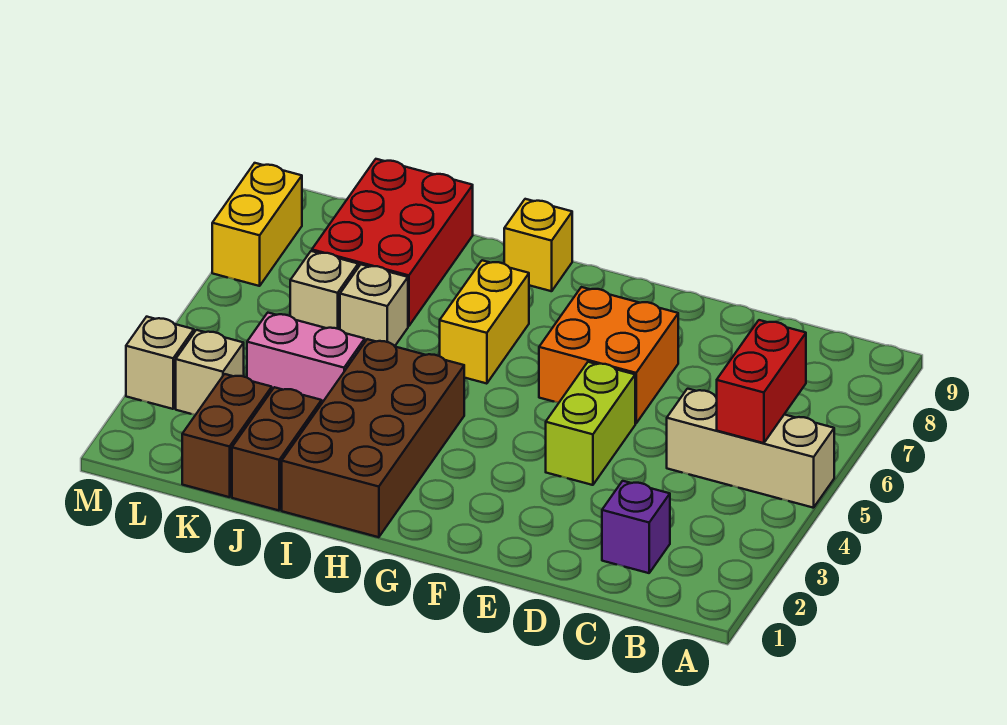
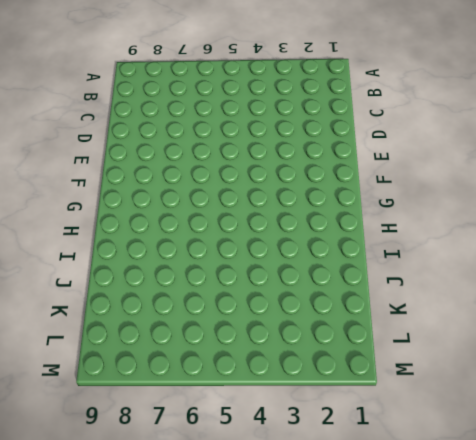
none -> tan brick A5:C5 level 1
none -> purple brick C2 level 1
none -> lime brick E4:E5 level 1

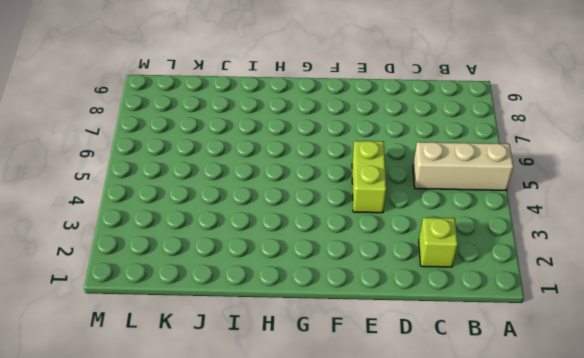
lime brick C2 level 1 -> purple brick C2 level 1
none -> orange brick E6:F7 level 1
none -> brown brick H1:I4 level 1
none -> yellow brick H6:H7 level 1

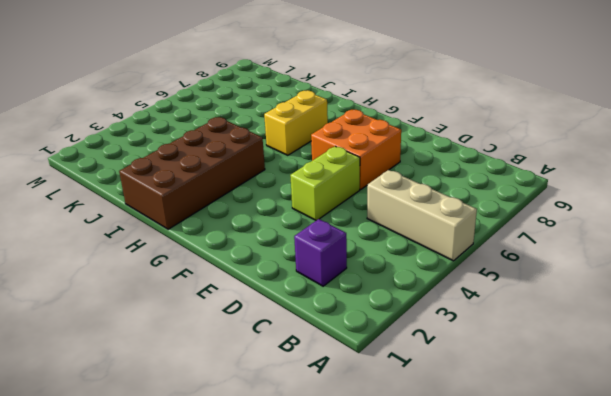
none -> yellow brick H9 level 1
none -> brown brick J1:J2 level 1
none -> pink brick J4:K4 level 1

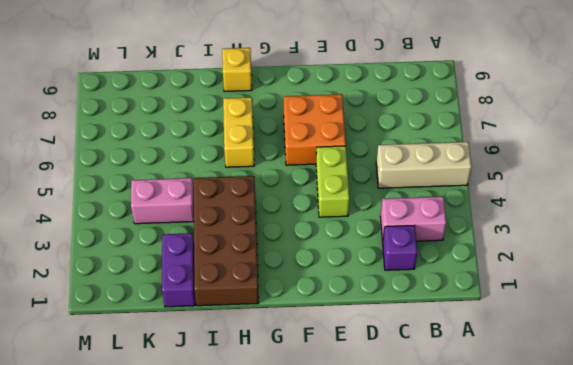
pink brick B3:C3 level 1 -> none
purple brick J1:J2 level 1 -> brown brick J1:J2 level 1
none -> tan brick J6 level 1
none -> red brick J7:K9 level 1
none -> brown brick K1:K2 level 1

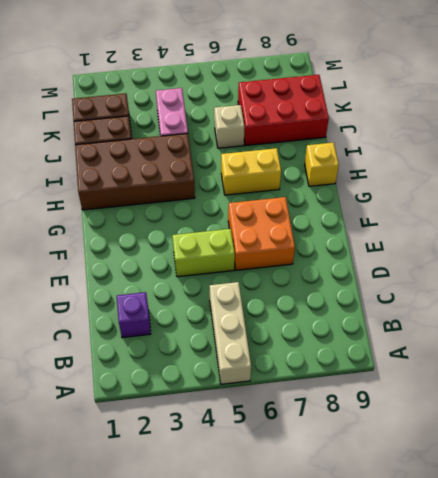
none -> tan brick K6 level 1
none -> tan brick L3 level 1
none -> tan brick M3 level 1

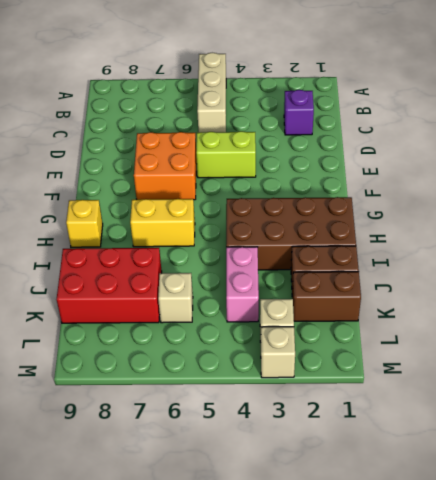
none -> tan brick J6 level 1
none -> yellow brick M7:M8 level 1
none -> red brick B5:B6 level 2

